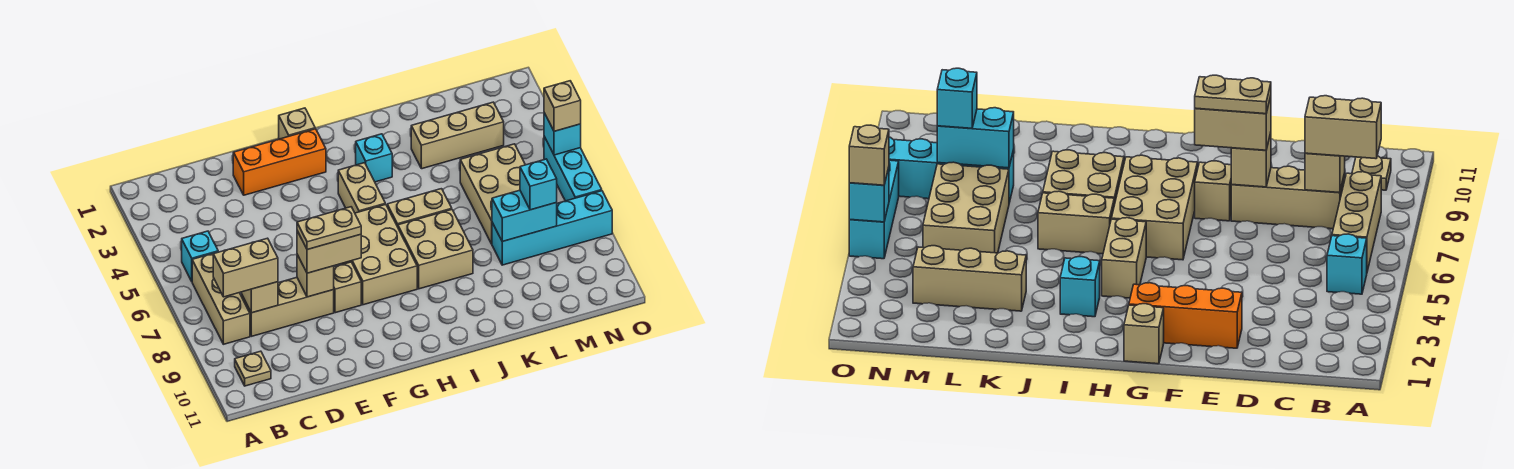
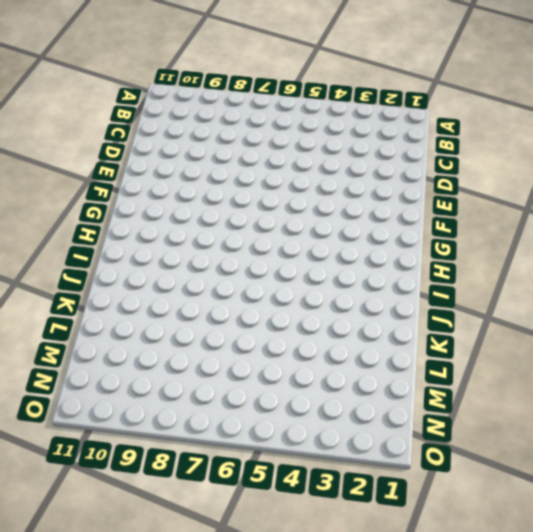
none -> cyan brick B5 level 1
none -> tan brick B6:B8 level 1
none -> tan plate B10 level 1

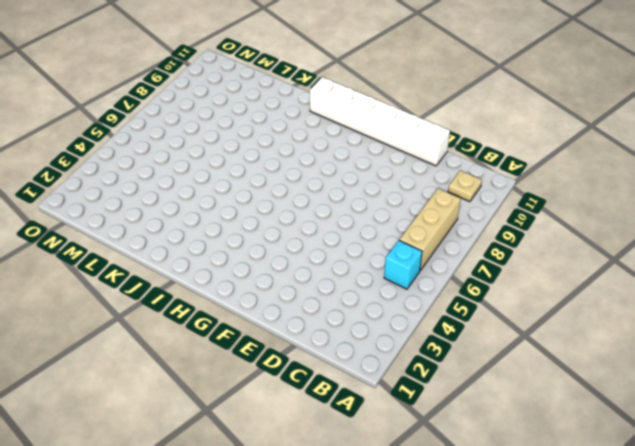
white brick D11:I11 level 1 -> none
none -> tan brick C8:E8 level 1
none -> orange brick E2:G2 level 1
none -> tan brick F8 level 1

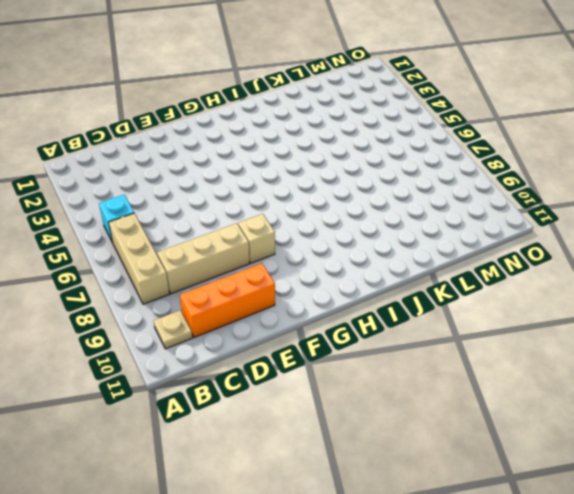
orange brick C10:E10 level 1 -> orange brick E2:G2 level 1
none -> tan brick G1 level 1
none -> tan brick G6:H8 level 1
none -> tan brick H4:H5 level 1

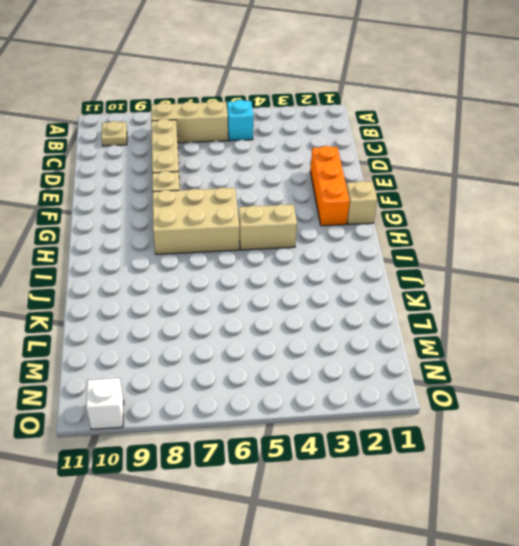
white brick O10 level 1 -> none
none -> cyan brick I3 level 1
none -> tan brick I6:J6 level 1
none -> tan brick I7:J8 level 1

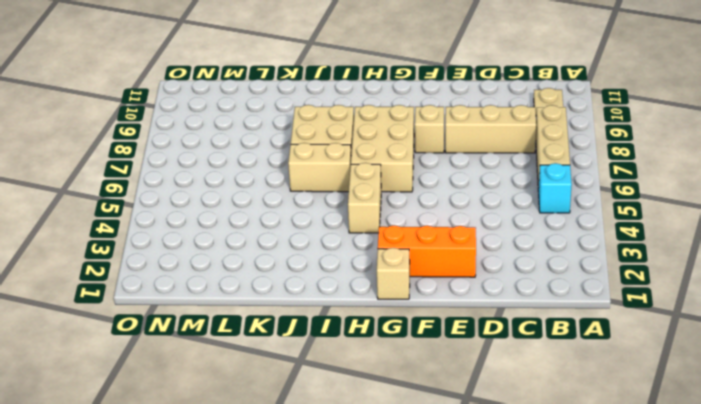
none -> cyan brick I3 level 1
none -> tan brick K3:M3 level 1
none -> tan brick L5:M7 level 1

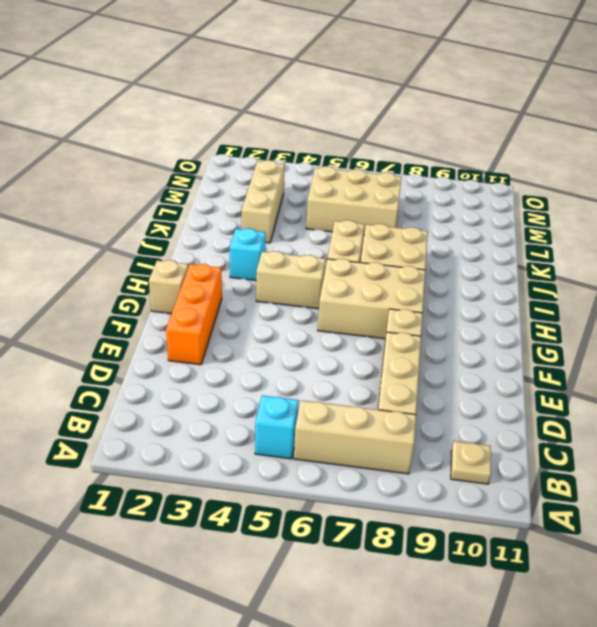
none -> cyan brick L8:O8 level 1
none -> cyan brick O5:O7 level 1
none -> tan brick C8 level 2

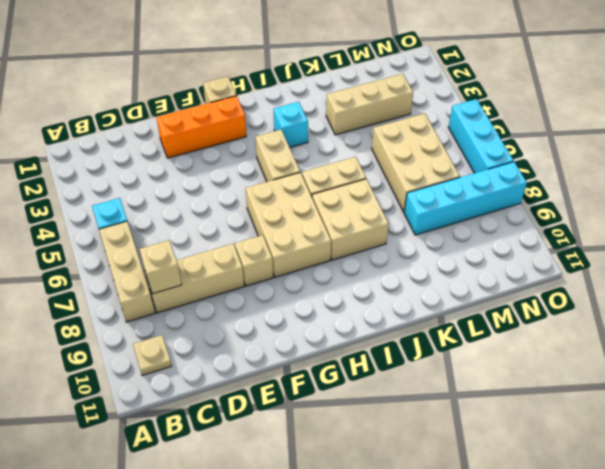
none -> tan brick E8 level 2
none -> cyan brick L8:M8 level 2
none -> cyan brick O5 level 2

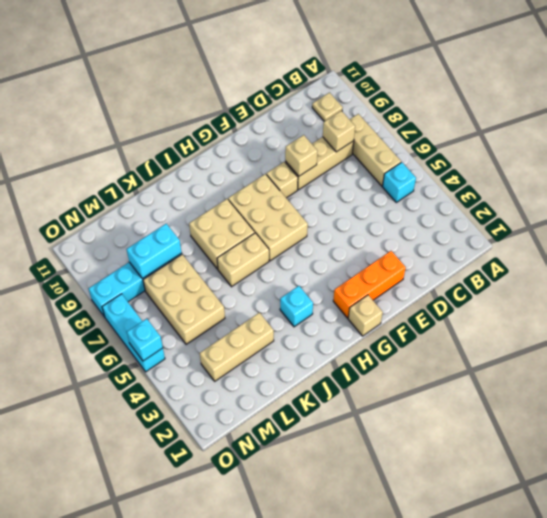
none -> tan brick H4:H5 level 1
none -> tan brick B8:C8 level 3
none -> tan brick E8:F8 level 3

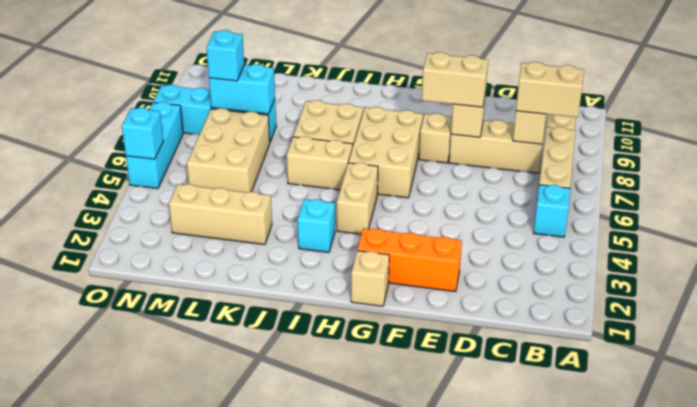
none -> tan brick O5 level 3
none -> tan plate E8:F8 level 4

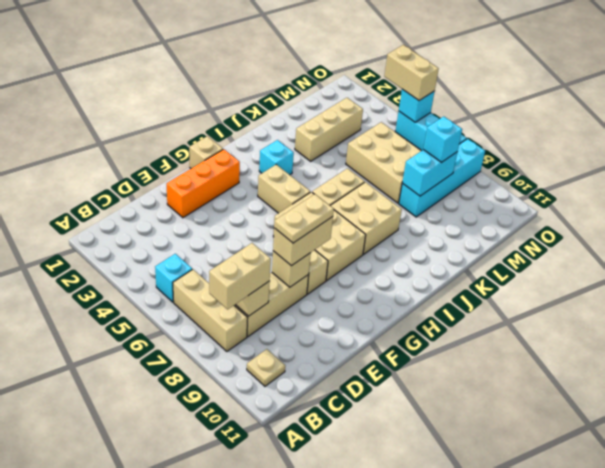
tan brick O4:O5 level 3 -> tan brick O5 level 3

